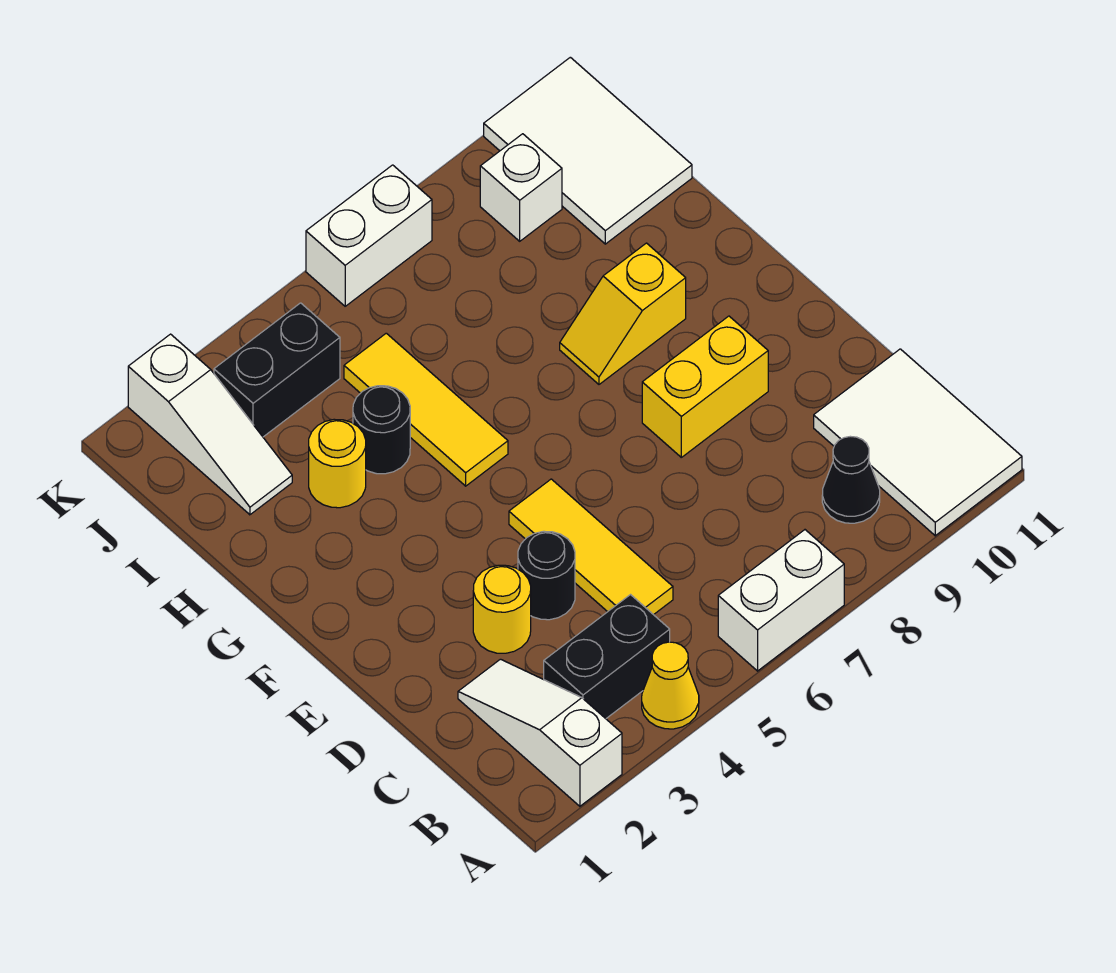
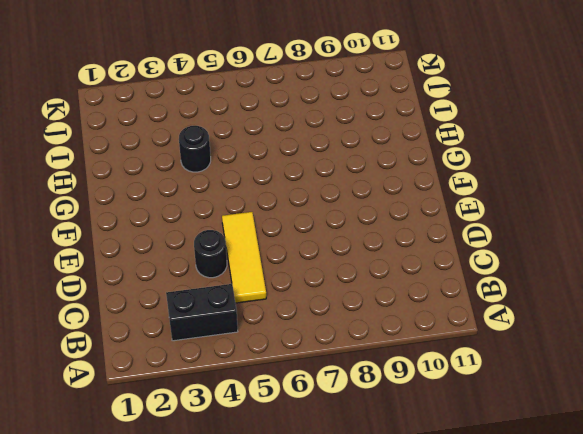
none -> white slope A2:C2 level 1 top A
none -> yellow cone A4 level 1
none -> white brick A6:A7 level 1

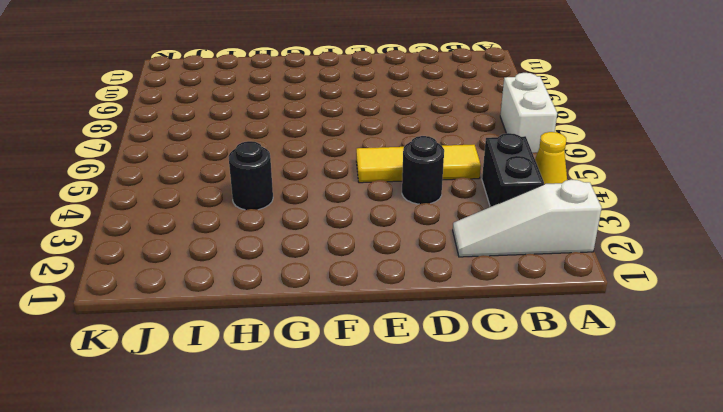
none -> white tile A10:C11 level 1
none -> black cone B9 level 1
none -> yellow round brick D3 level 1

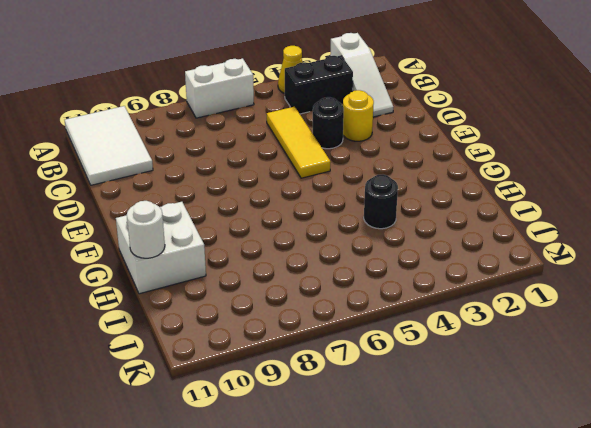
white brick G10:H11 level 1 -> none
white round brick H11 level 2 -> none
none -> black cone B9 level 1
none -> yellow brick E8:E9 level 1
none -> yellow tile G5:I5 level 1

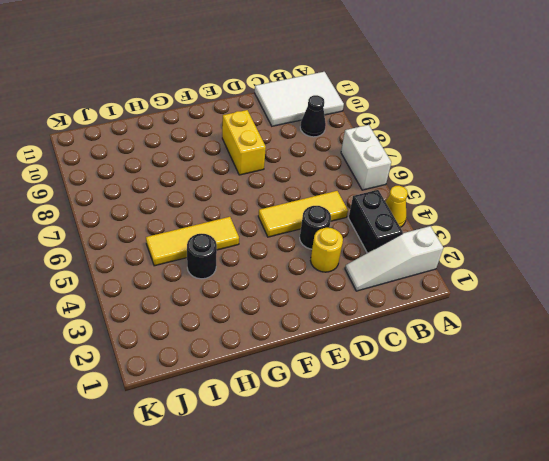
none -> yellow slope G8:G9 level 1 top 9
none -> yellow round brick H3 level 1
none -> white slope I2:K2 level 1 top K

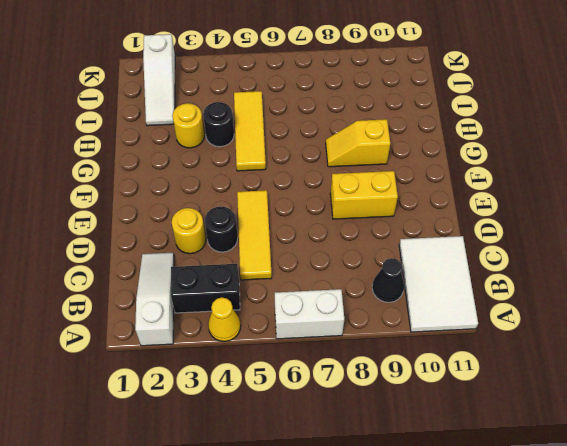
none -> white tile I10:K11 level 1
none -> black brick J3:J4 level 1
none -> white brick J9 level 1

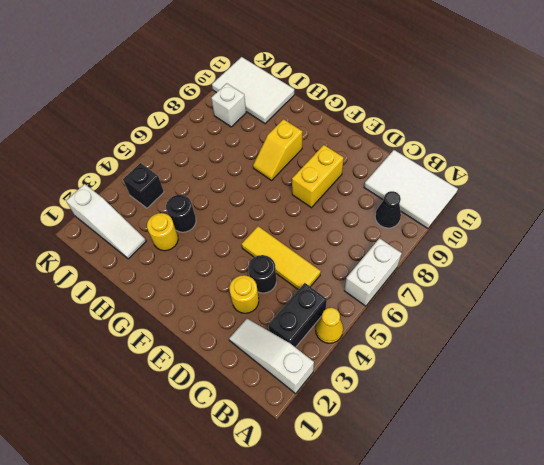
black brick J4 level 1 -> black brick J3:J4 level 1
none -> yellow tile G5:I5 level 1
none -> white brick K6:K7 level 1

